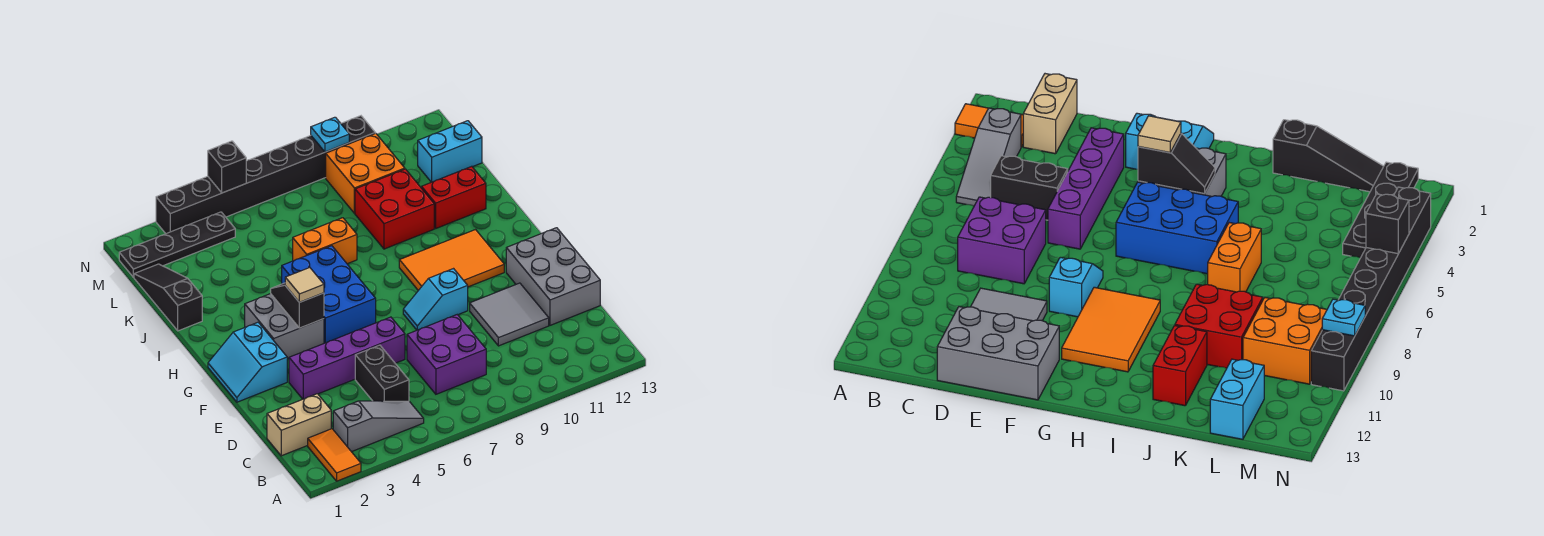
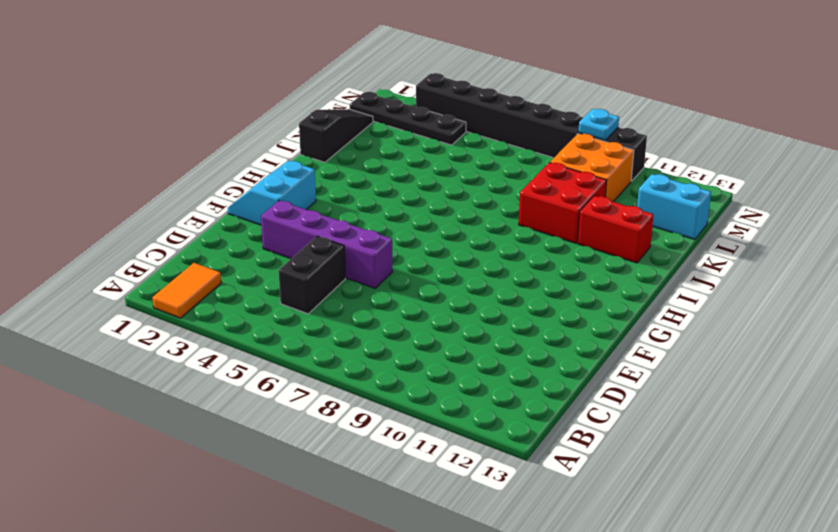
none -> grey slope B3:B5 level 1 top 3
none -> tan brick C1:C2 level 1
none -> purple brick C7:D8 level 1

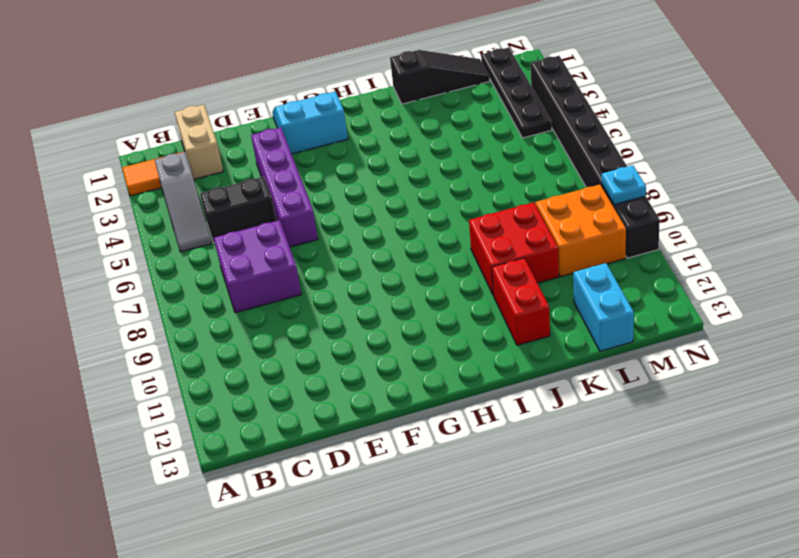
none -> grey tile D10:E11 level 1
none -> grey brick D12:F13 level 1
none -> cyan slope F8:F9 level 1 top 9

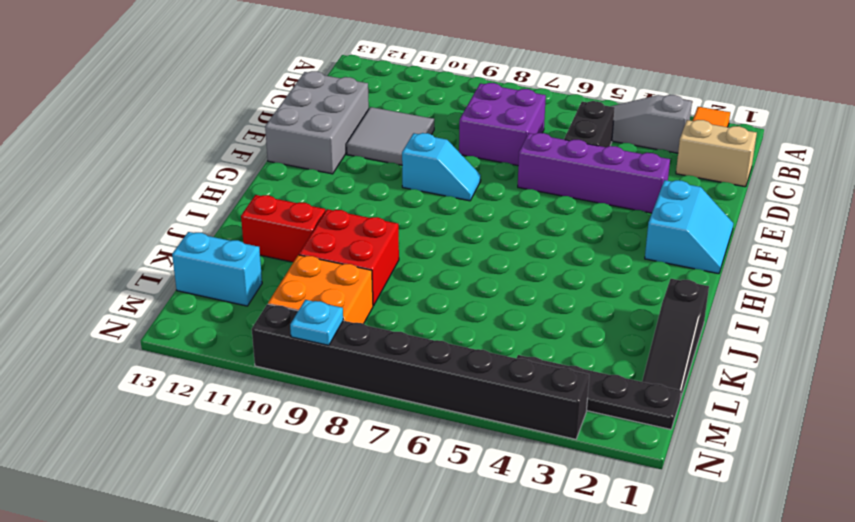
none -> grey brick G3:H4 level 1
none -> blue brick G5:I6 level 1
none -> orange tile G9:H11 level 1

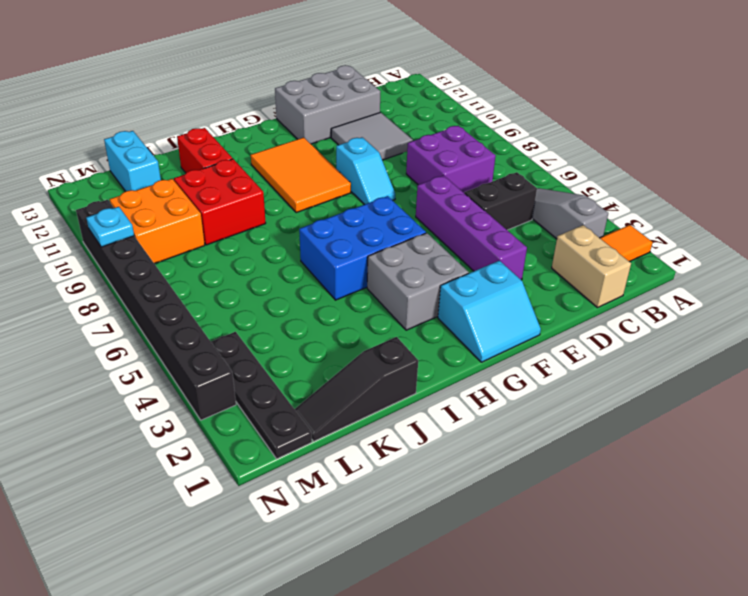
none -> orange brick J6:J7 level 1
none -> black slope G4:H4 level 2 top G
none -> black brick N5 level 2

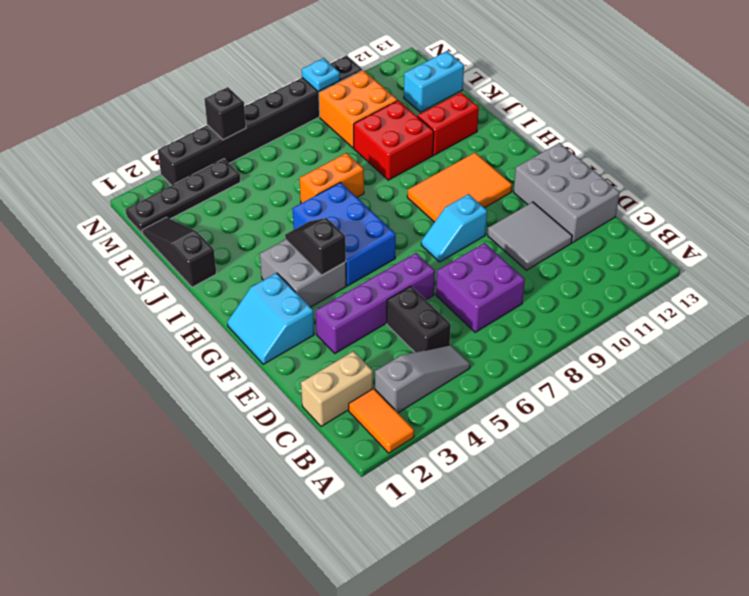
none -> tan tile G4 level 3

